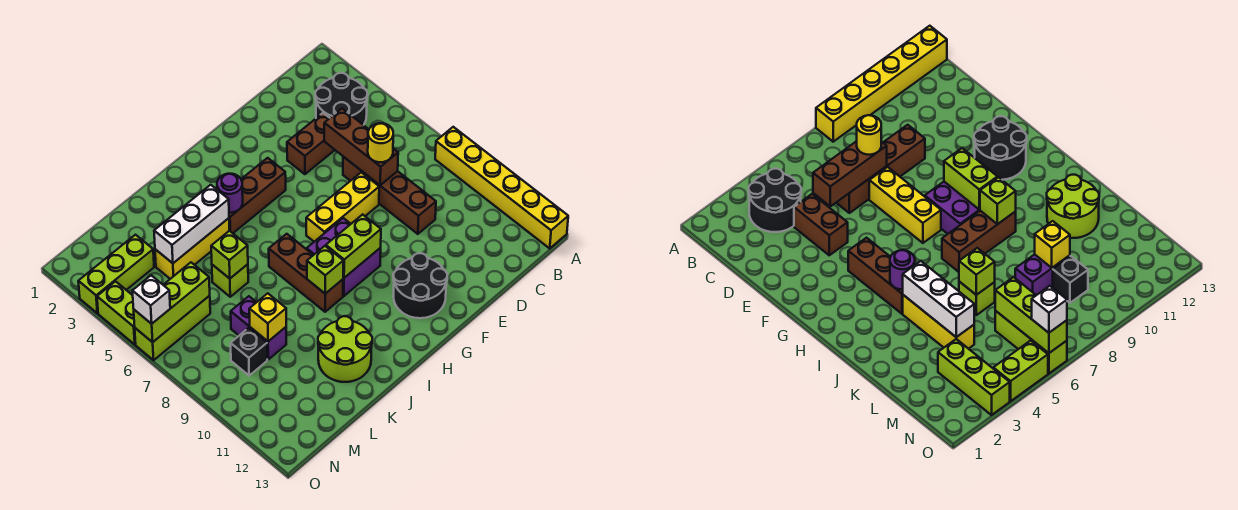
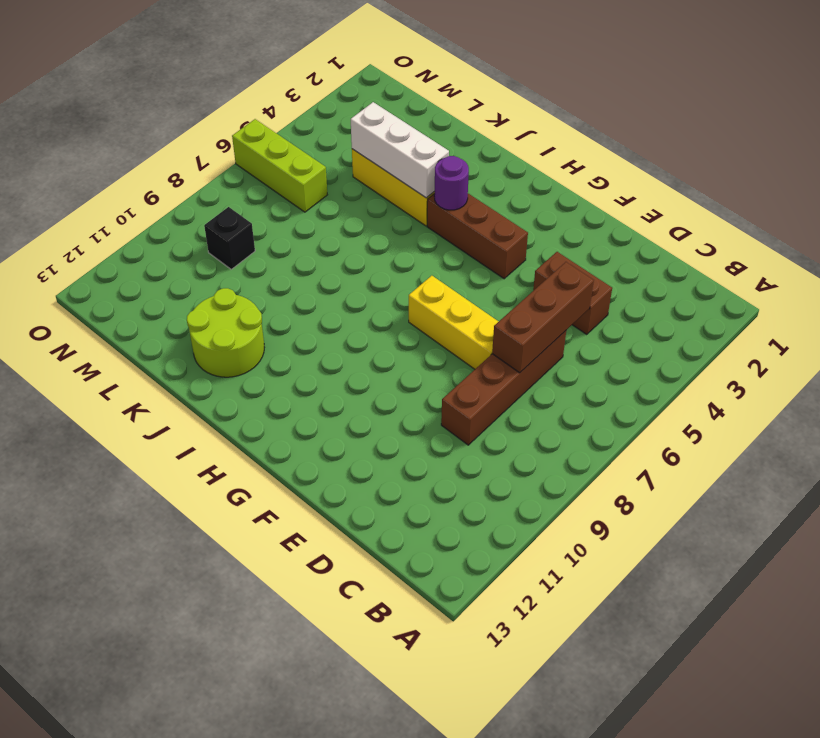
none -> yellow brick A8:A13 level 1
none -> black round brick B3:C4 level 1
none -> black round brick F11:G12 level 1

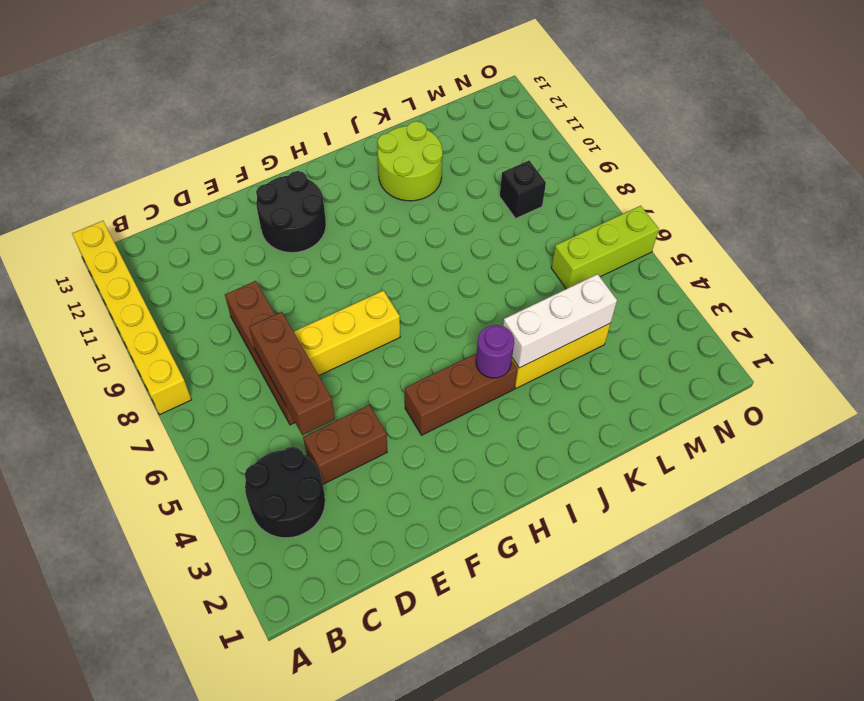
none -> purple brick G8:H9 level 1
none -> brown brick I7:I9 level 1
none -> lime brick K6 level 1

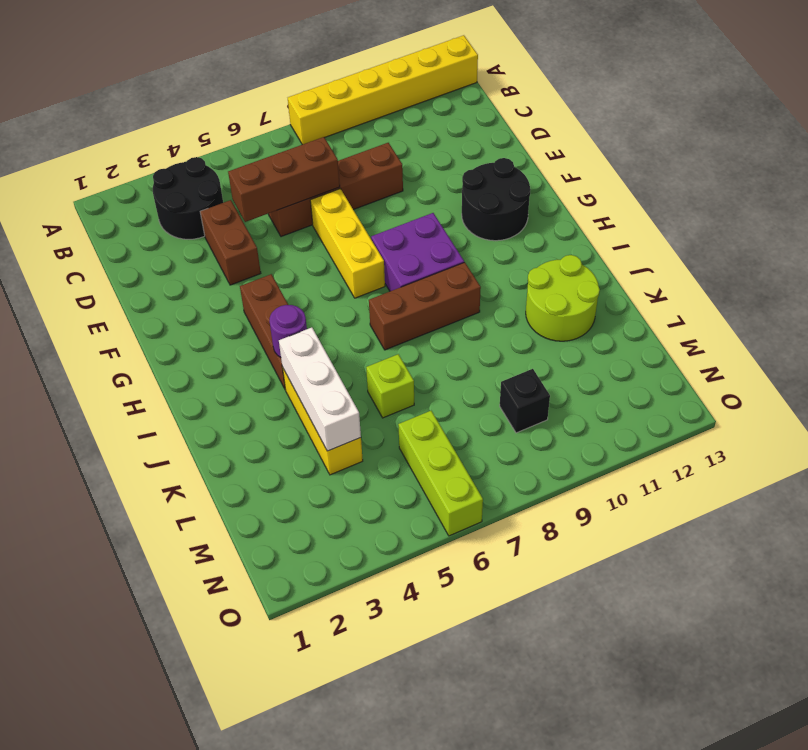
none -> purple brick L8:L9 level 1
none -> lime brick M3:O3 level 1
none -> lime brick O4:O5 level 1

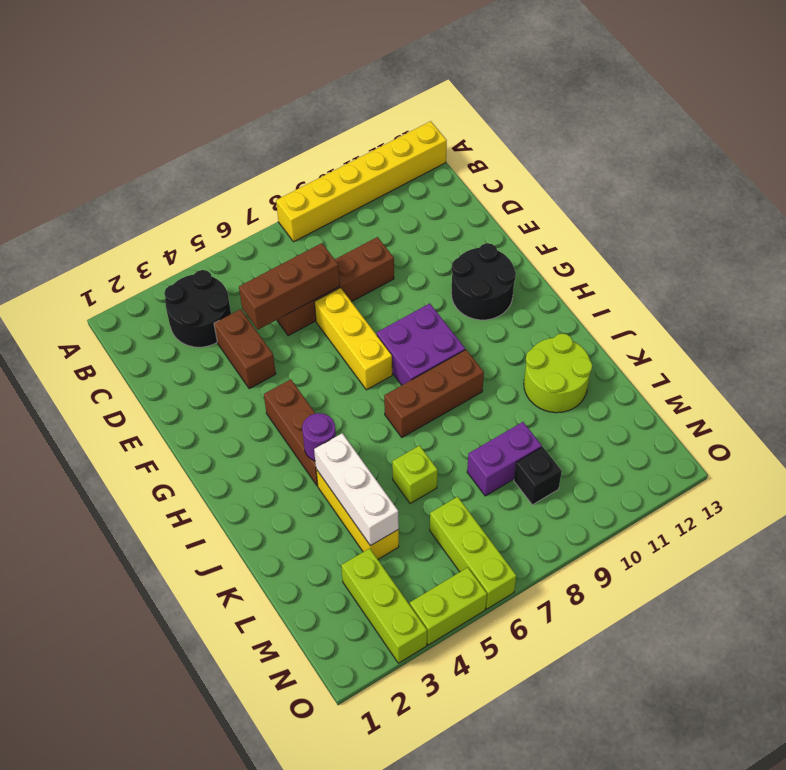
none -> lime brick G9:H9 level 2
none -> lime brick I9 level 2
none -> lime brick K6 level 2

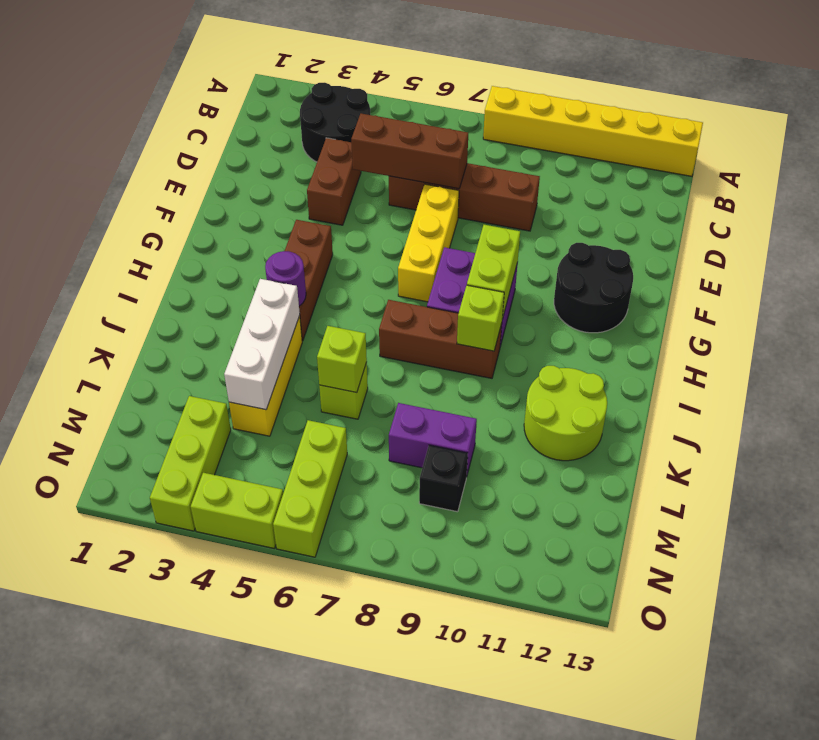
none -> yellow brick L9 level 2
none -> lime brick M6:O6 level 2
none -> yellow round brick D7 level 3

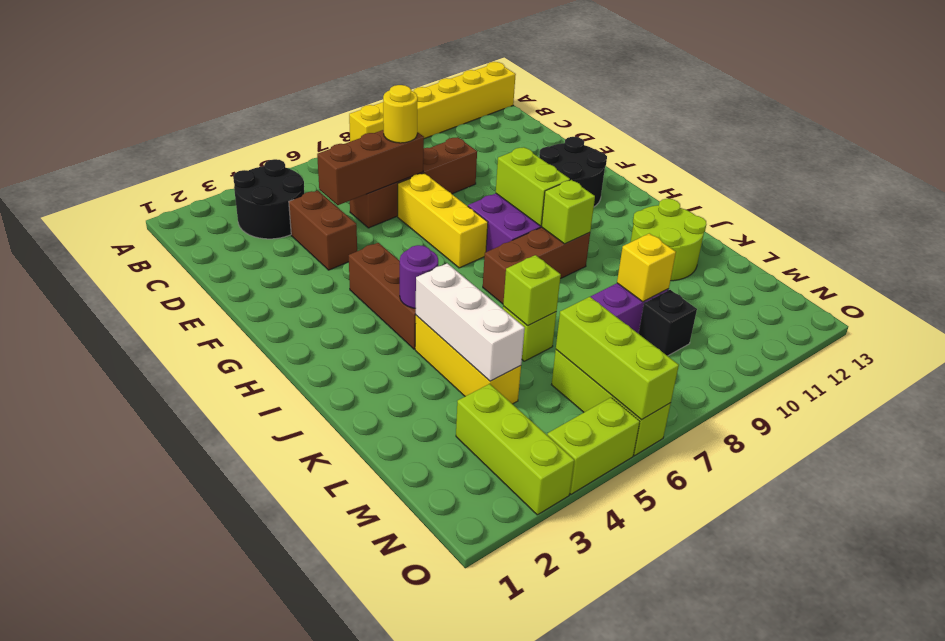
none -> white brick O6 level 3

